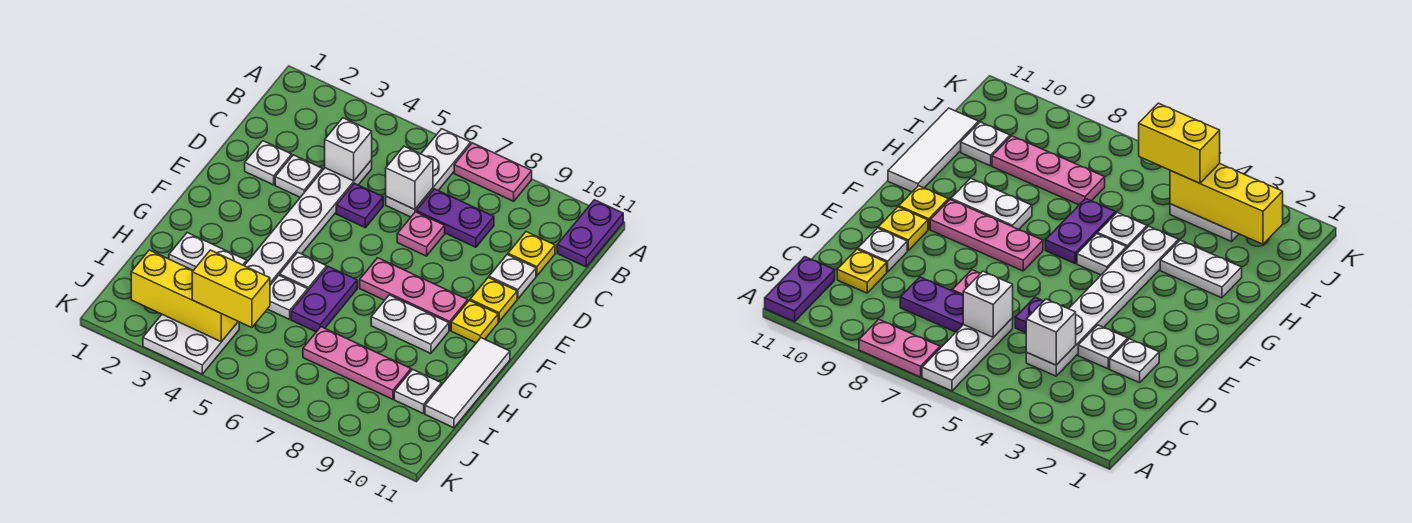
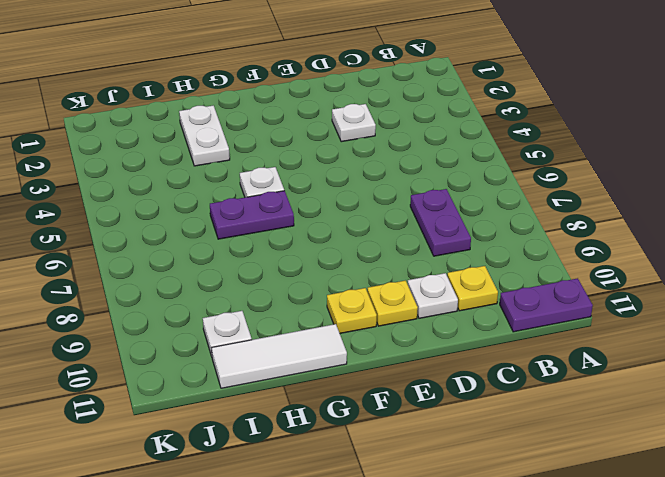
none -> white plate A6:C6 level 1
none -> pink plate A7:A8 level 1
none -> white plate C4:H4 level 1

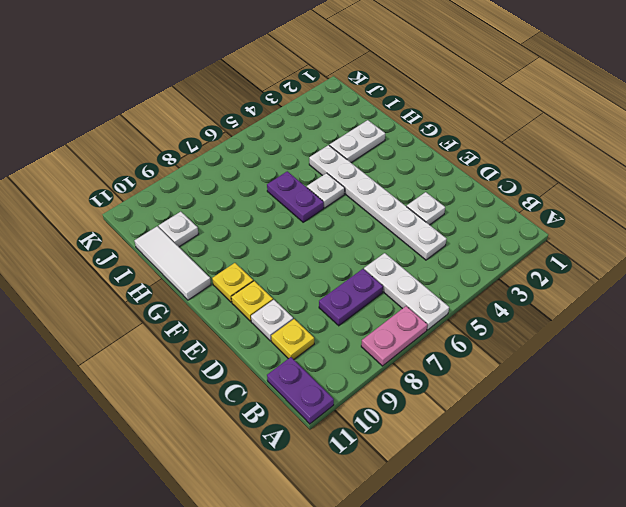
none -> white plate D2 level 1
none -> purple plate D5 level 1
none -> pink plate D7 level 1

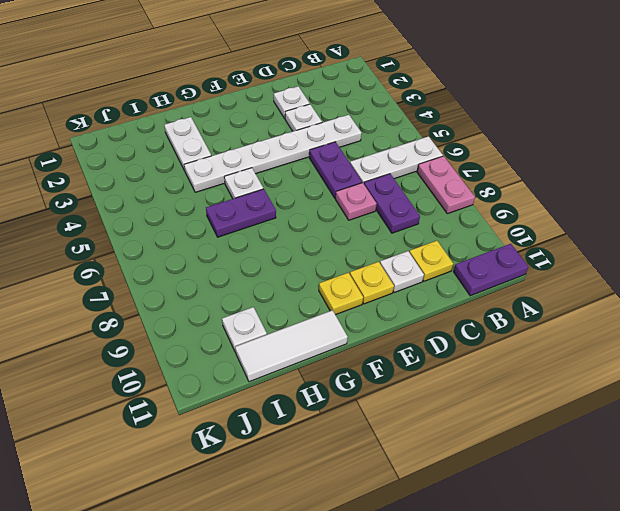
purple plate D5:D6 level 1 -> purple plate D5 level 1
none -> pink plate F7:F9 level 1
none -> white plate G8:G9 level 1
none -> white plate H5 level 1

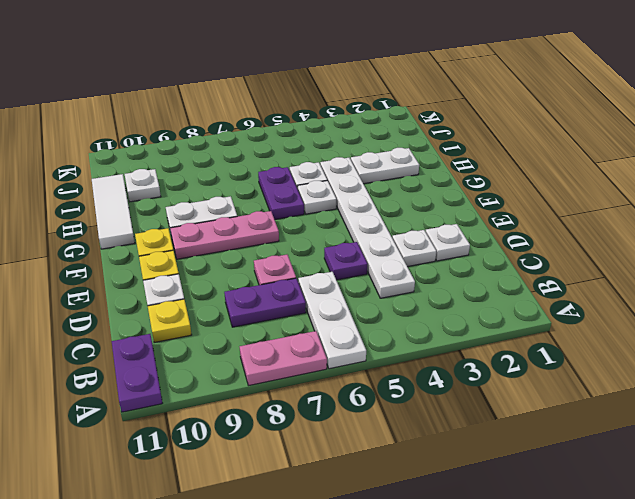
none -> pink plate I7:I9 level 1
none -> white plate J3:K4 level 1
none -> white brick C4 level 2

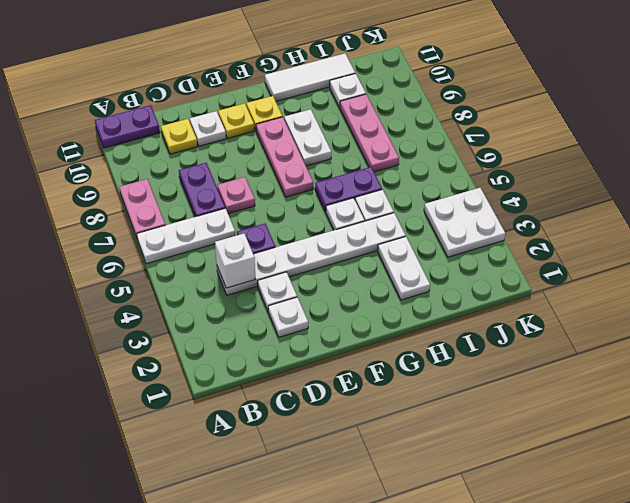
none -> white brick C6 level 2
none -> yellow brick J2:J4 level 2
none -> yellow brick J4:J5 level 3

